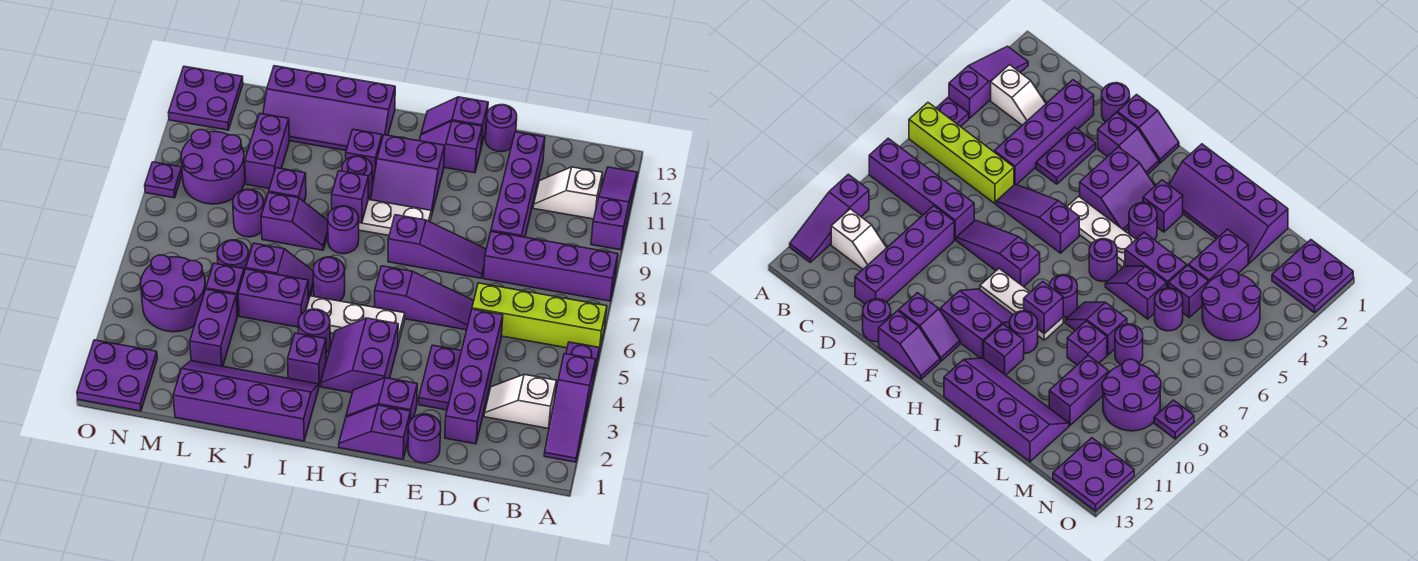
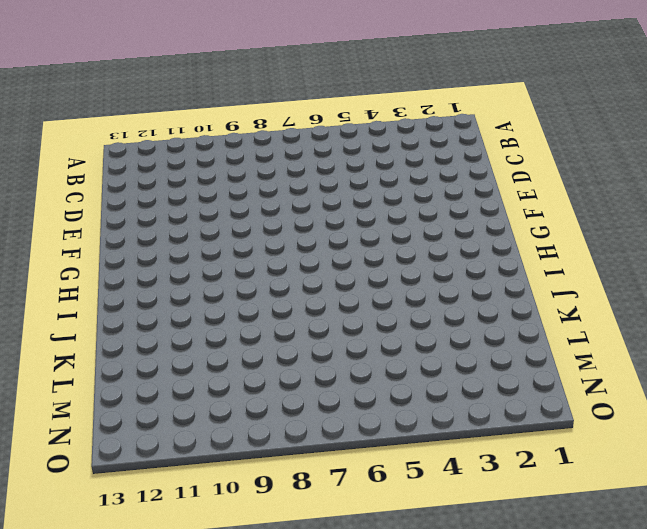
none -> purple slope A2:A4 level 1 top 4
none -> purple plate A5 level 1
none -> lime brick A6:D6 level 1
none -> purple brick A8:D8 level 1

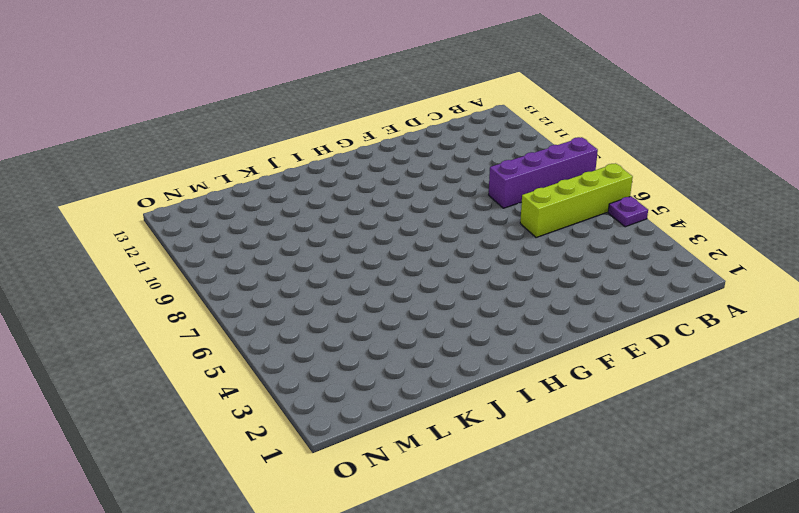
none -> purple slope A2:A4 level 1 top 4
none -> purple slope A10:A12 level 1 top 10
none -> white slope B3:C3 level 1 top B
none -> white slope B11:C11 level 1 top B

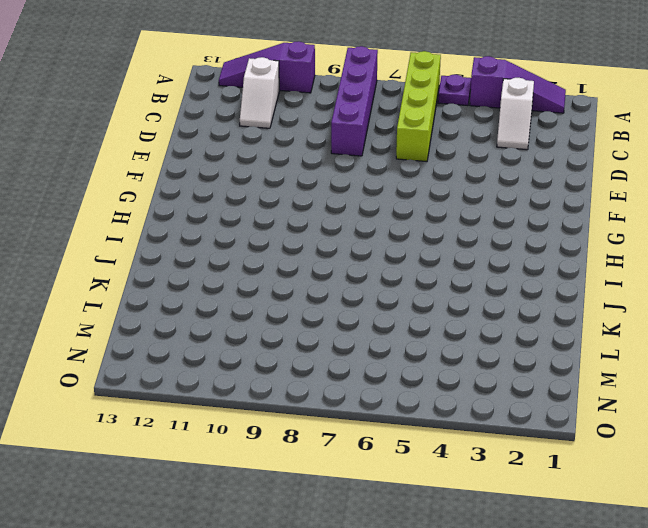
none -> purple brick D2:D5 level 1
none -> purple brick D9:D12 level 1
none -> purple round brick E1 level 1
none -> purple plate E3:E4 level 1

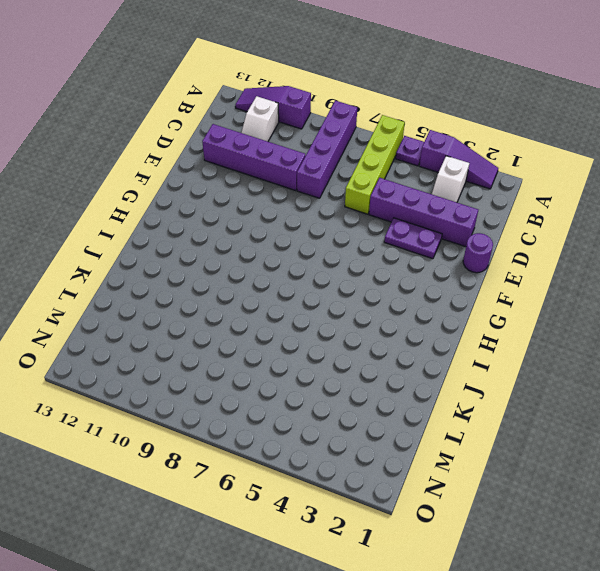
none -> purple slope E6:G6 level 1 top G
none -> purple slope E8:G8 level 1 top G
none -> purple round brick E13 level 1
none -> purple slope F1:G1 level 1 top F

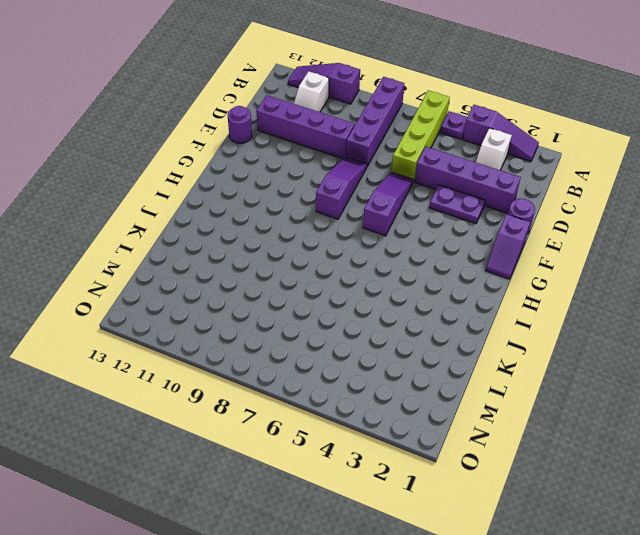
none -> purple slope F2:G2 level 1 top F
none -> purple slope F12:G12 level 1 top F
none -> purple slope F13:G13 level 1 top F
none -> purple slope G3:H4 level 1 top G

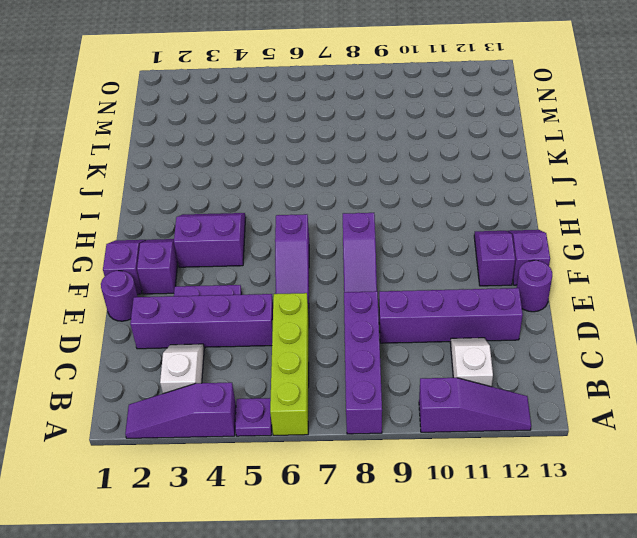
none -> white plate G5:I5 level 1
none -> white plate G9:I9 level 1
none -> purple slope G10:H11 level 1 top 11
none -> purple slope I1:L2 level 1 top 1

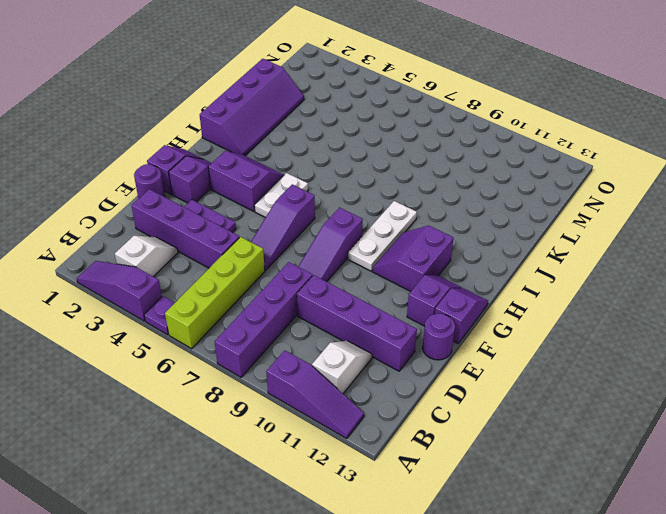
white plate G5:H5 level 1 -> white plate G5:I5 level 1
none -> purple brick I3 level 1
none -> purple round brick I4 level 1
none -> purple round brick I6 level 1
none -> purple round brick I8 level 1

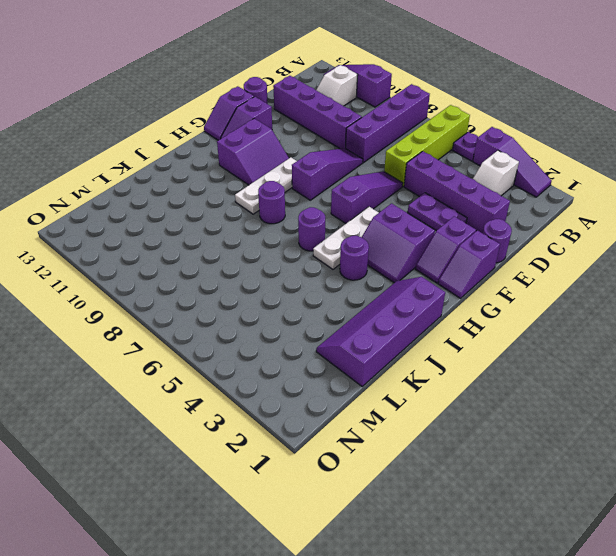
none -> purple brick I3 level 1
none -> purple round brick I10 level 1
none -> purple brick I11 level 1
none -> purple slope I12:L13 level 1 top 13

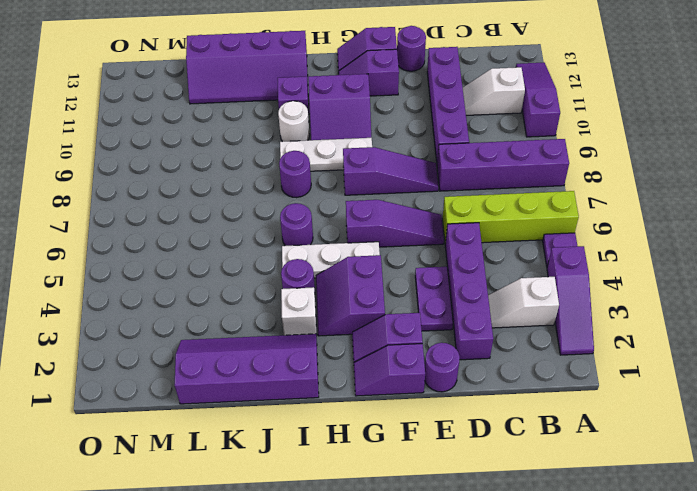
white brick I3 level 1 -> purple brick I3 level 1
white round brick I10 level 1 -> purple round brick I10 level 1
none -> purple brick J5:K5 level 1
none -> purple slope J6:K6 level 1 top K
none -> purple slope J8:K8 level 1 top K
none -> purple brick K9 level 1

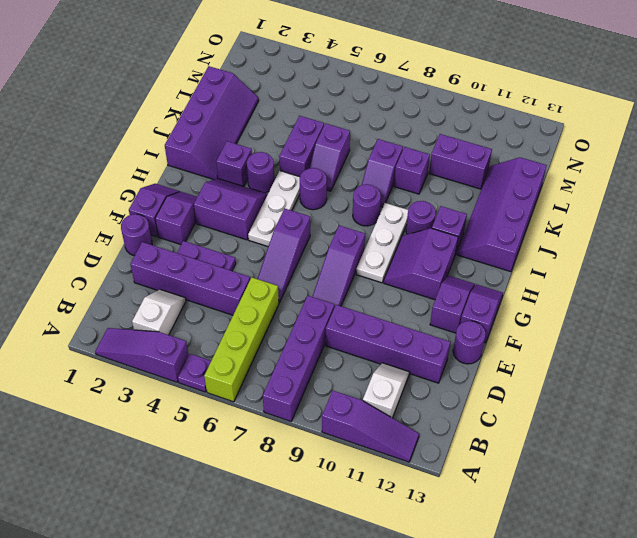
none -> purple brick L3:L4 level 1
none -> purple brick L5 level 1
none -> purple round brick L6 level 1
none -> purple round brick L8 level 1

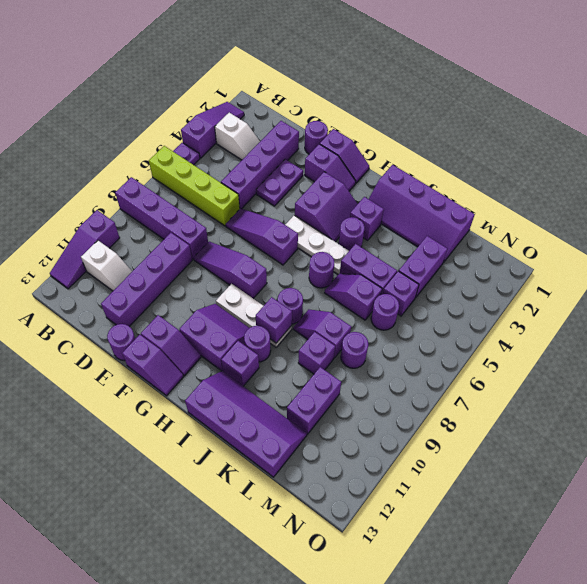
none -> purple round brick M4:N5 level 1
none -> purple round brick M9:N10 level 1
none -> purple plate N1:O2 level 1
none -> purple plate N12:O13 level 1

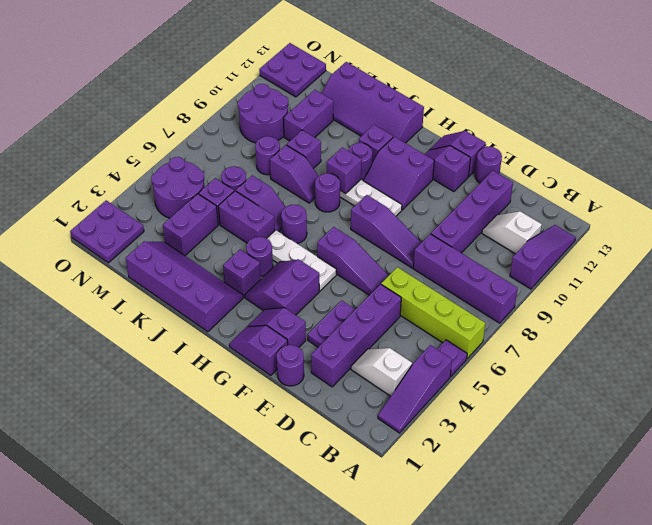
none -> purple plate O9 level 1

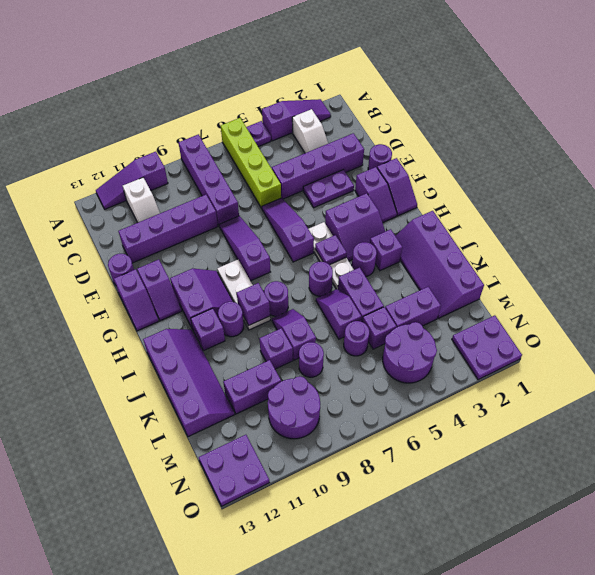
purple plate H5 level 2 -> purple plate O9 level 1

